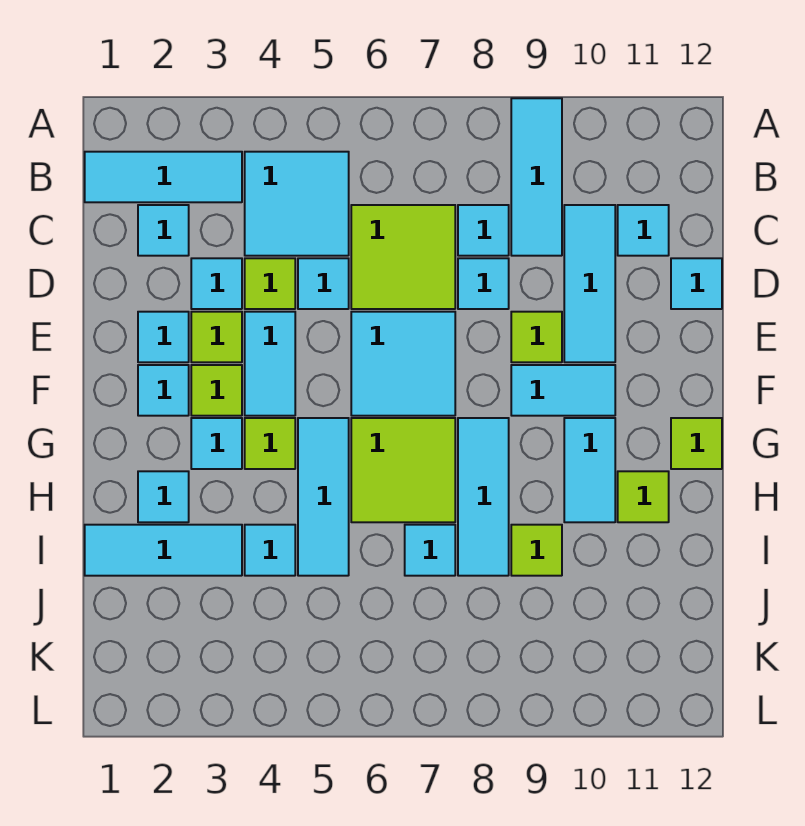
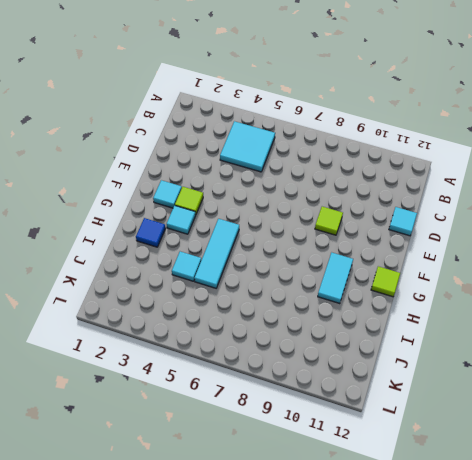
blue tile H2 level 1 -> cyan tile H2 level 1
none -> cyan tile A9:C9 level 1
none -> cyan tile B1:B3 level 1
none -> cyan tile C2 level 1
none -> lime tile C6:D7 level 1

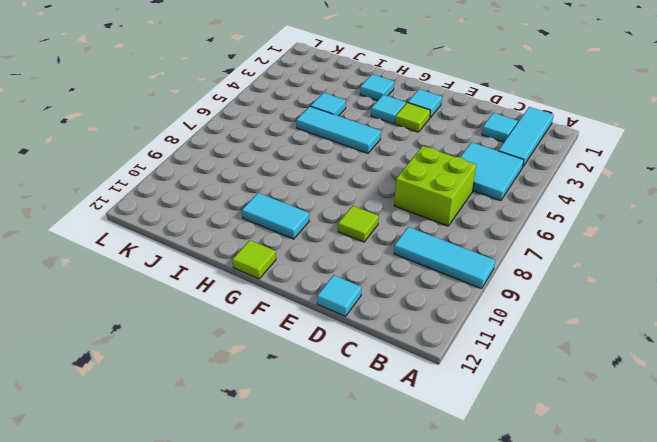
lime brick C6:D7 level 1 -> lime tile C6:D7 level 1
none -> cyan tile C8 level 1
none -> cyan tile C10:E10 level 1
none -> cyan tile C11 level 1
none -> cyan tile D3 level 1

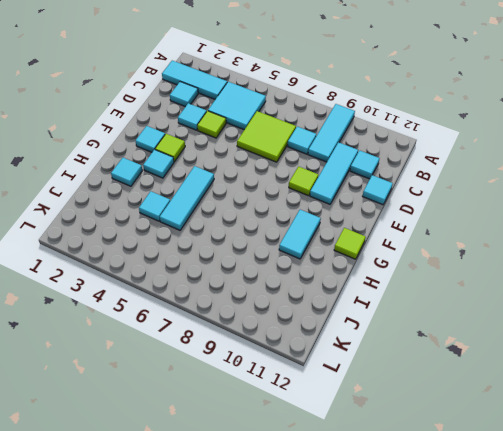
none -> cyan tile D5 level 1
none -> cyan tile D8 level 1
none -> cyan tile E2 level 1
none -> lime tile E3 level 1

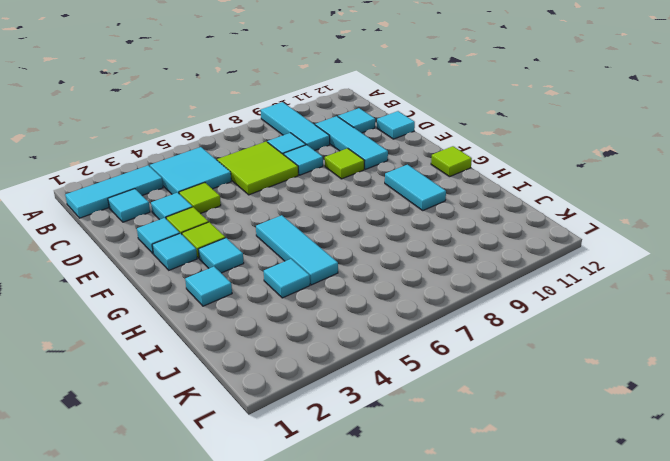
none -> cyan tile D5 level 1
none -> cyan tile E4:F4 level 1
none -> cyan tile E6:F7 level 1
none -> cyan tile F9:F10 level 1

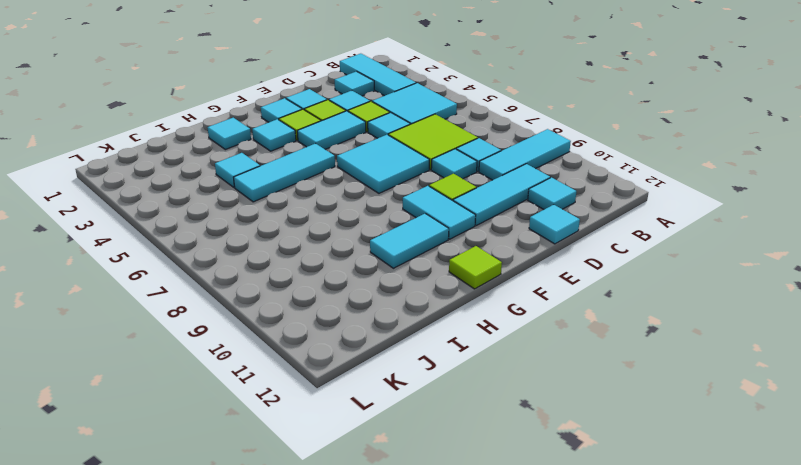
none -> lime tile G4 level 1
none -> lime tile G6:H7 level 1
none -> cyan tile G8:I8 level 1
none -> lime tile H11 level 1

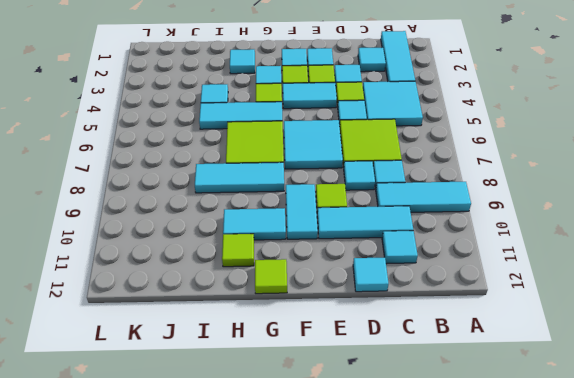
none -> cyan tile I1:I3 level 1
none -> cyan tile I7 level 1
none -> lime tile I9 level 1

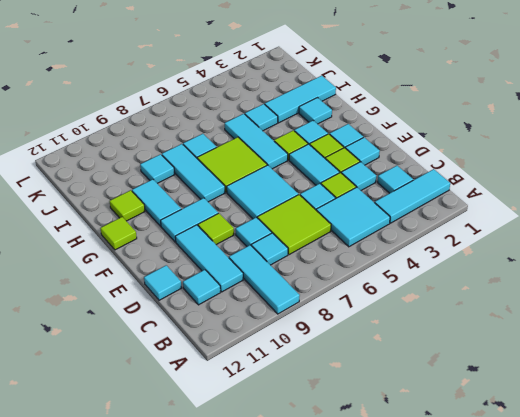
cyan tile I9 level 1 -> lime tile I9 level 1

